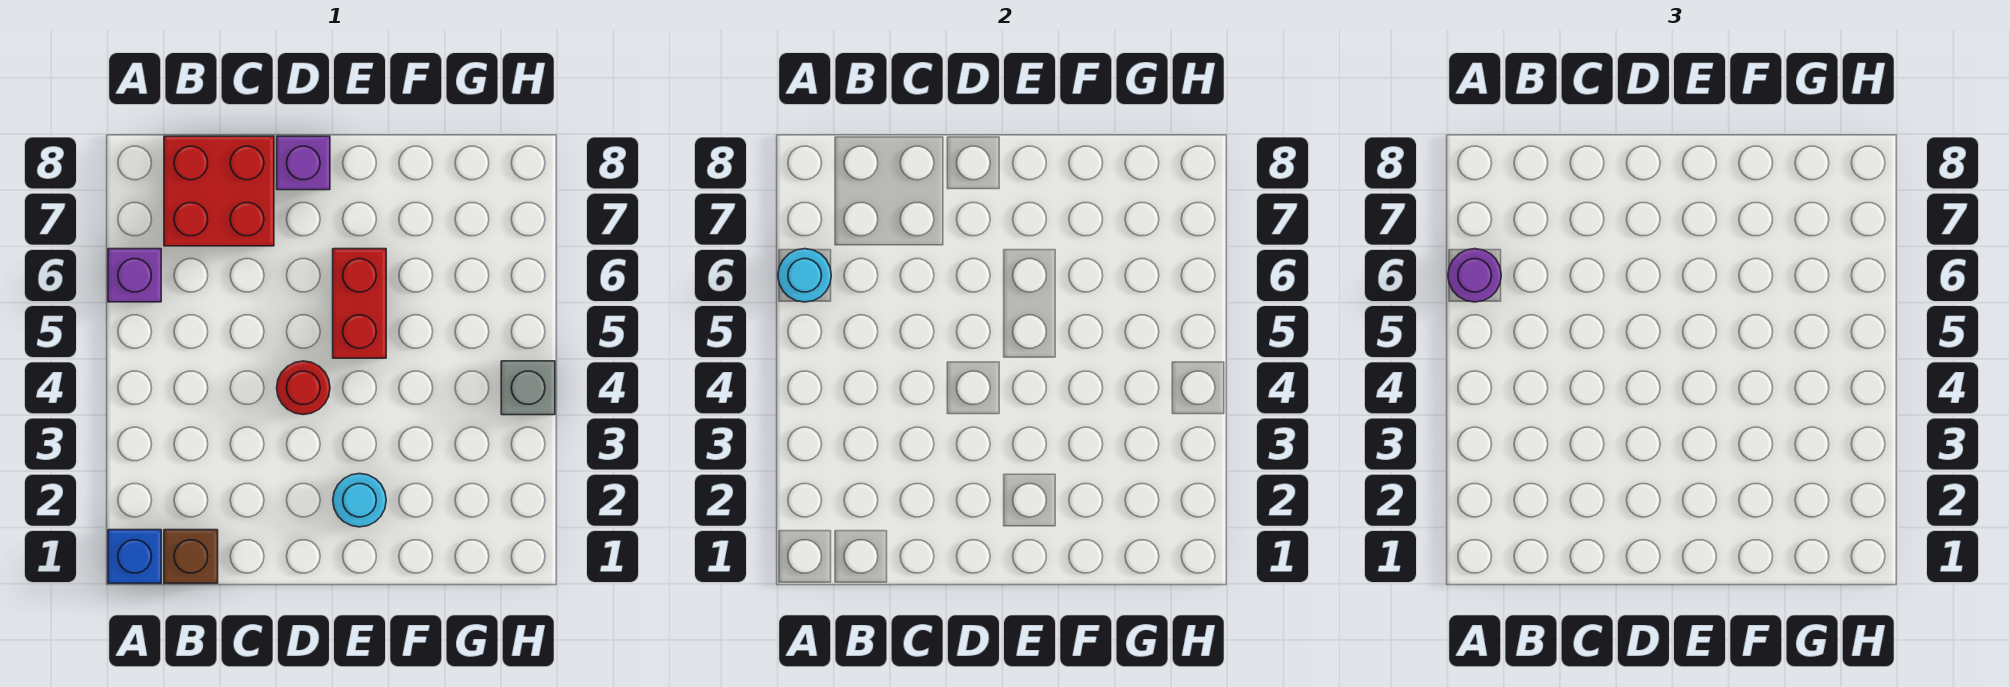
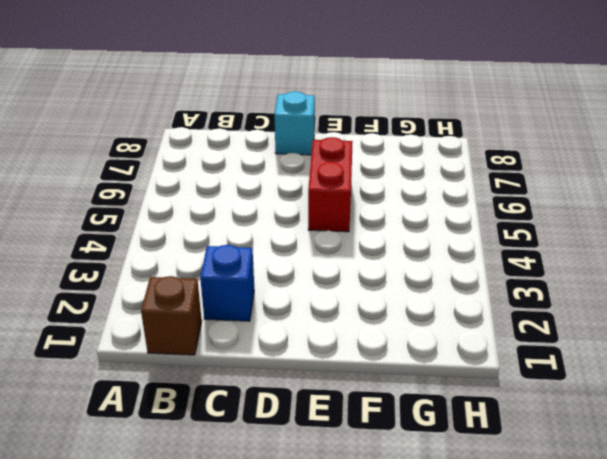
blue brick C2 level 1 -> blue brick A1 level 1
cyan brick D8 level 1 -> purple brick D8 level 1
none -> purple brick A6 level 1
none -> red brick B7:C8 level 1

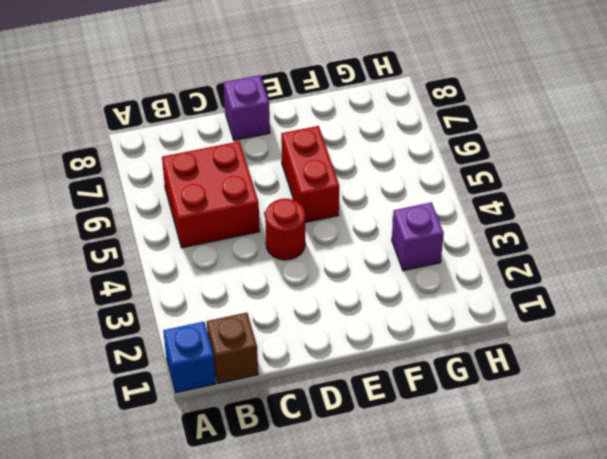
red brick B5:C6 level 1 -> red brick B7:C8 level 1
purple brick G3 level 1 -> purple brick A6 level 1
none -> cyan round brick E2 level 1
none -> grey brick H4 level 1

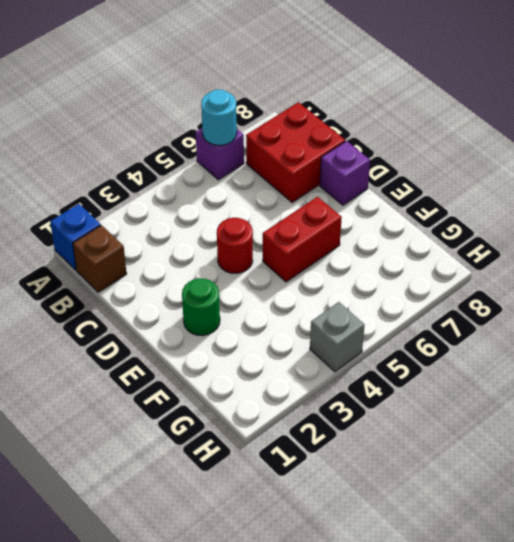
green round brick E2 level 1 -> cyan round brick E2 level 1
none -> purple round brick A6 level 3

